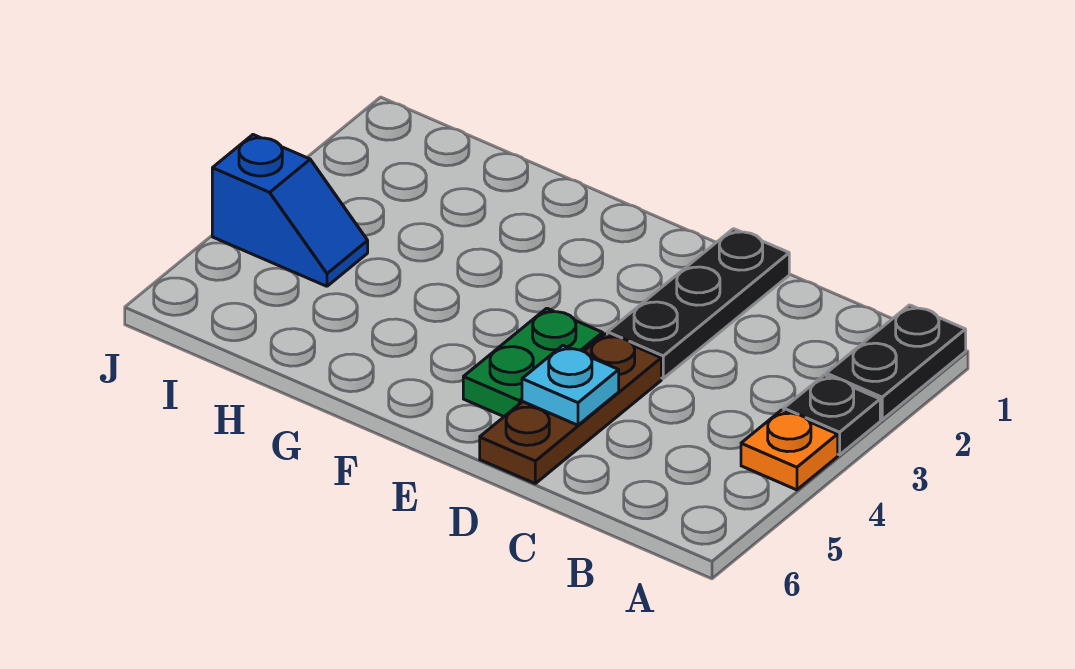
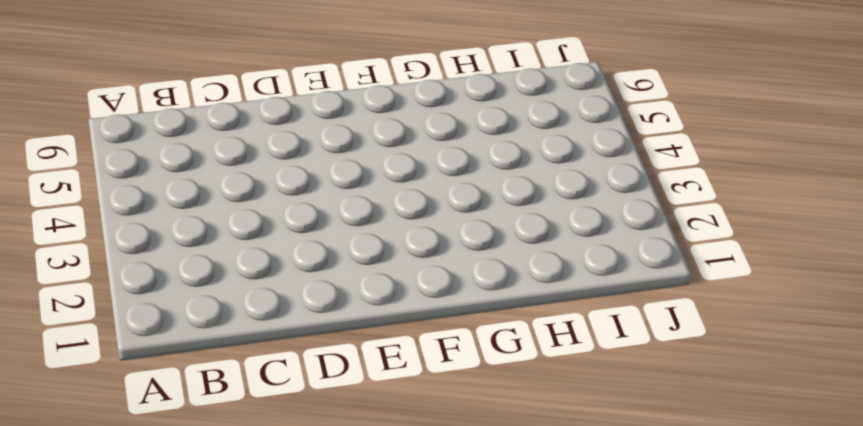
none -> black plate A1:A2 level 1
none -> black plate A3 level 1

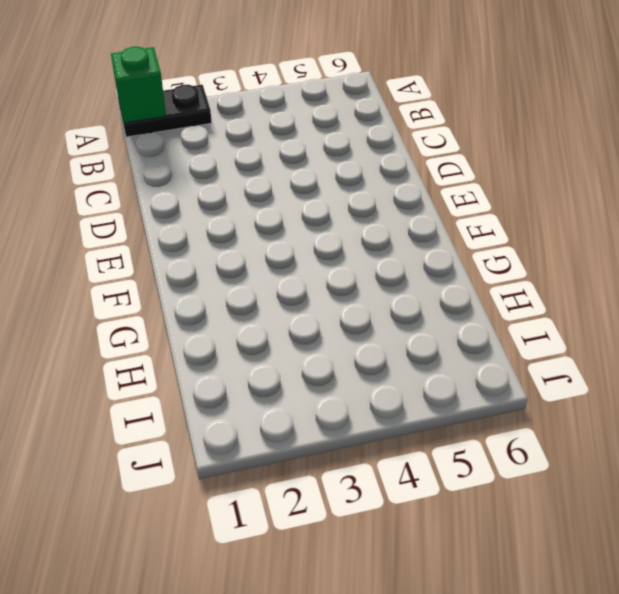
green brick A1 level 2 -> none
none -> black plate A3 level 1
none -> orange plate A4 level 1

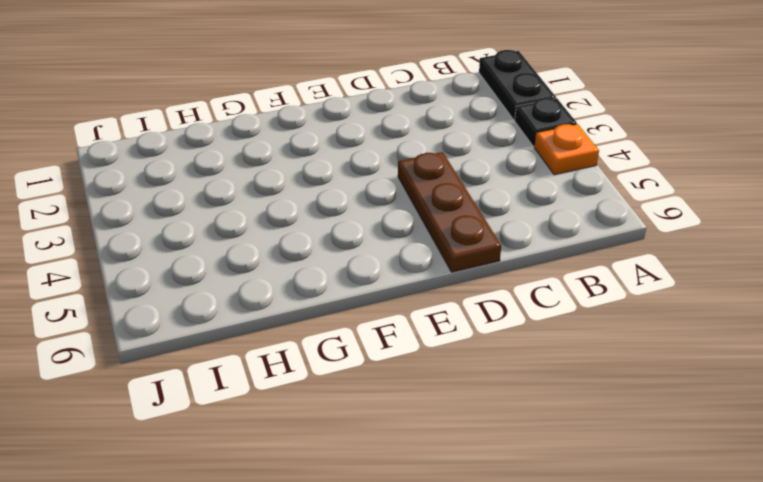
none -> black plate D1:D3 level 1
none -> green plate E4:E5 level 1

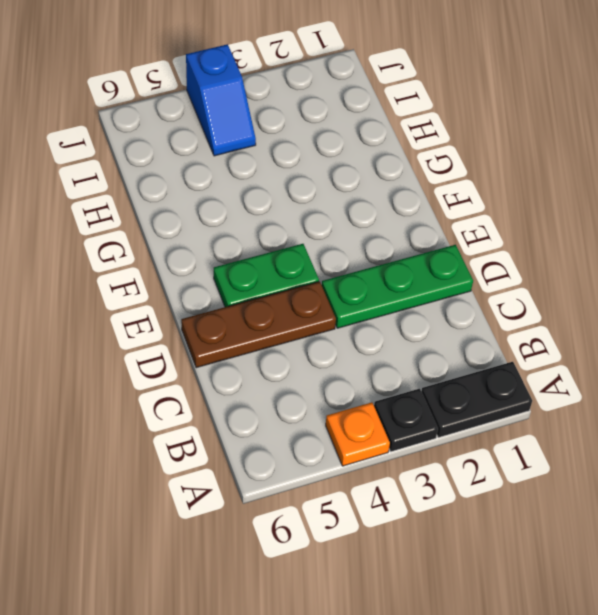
green plate D1:D3 level 1 -> black plate D1:D3 level 1
none -> cyan plate D5 level 2

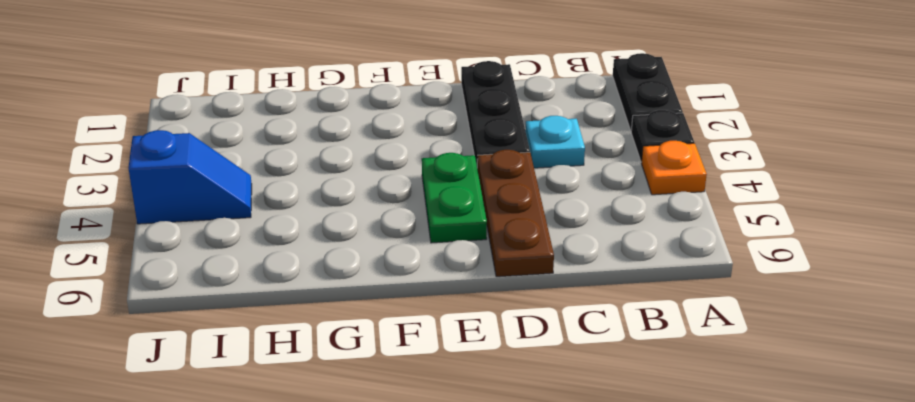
cyan plate C3 level 1 -> cyan plate D5 level 2

